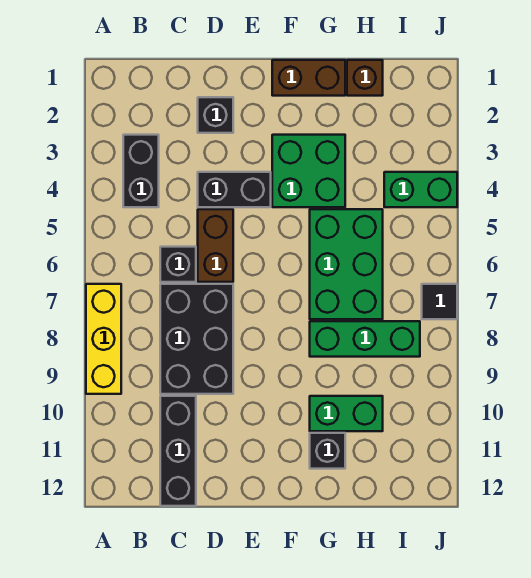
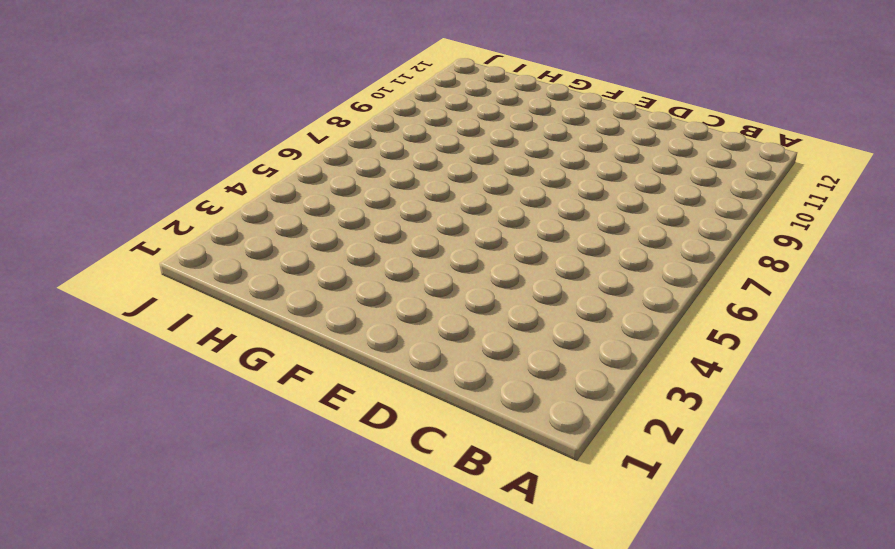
none -> yellow brick A7:A9 level 1
none -> black brick B3:B4 level 1
none -> black brick C6 level 1

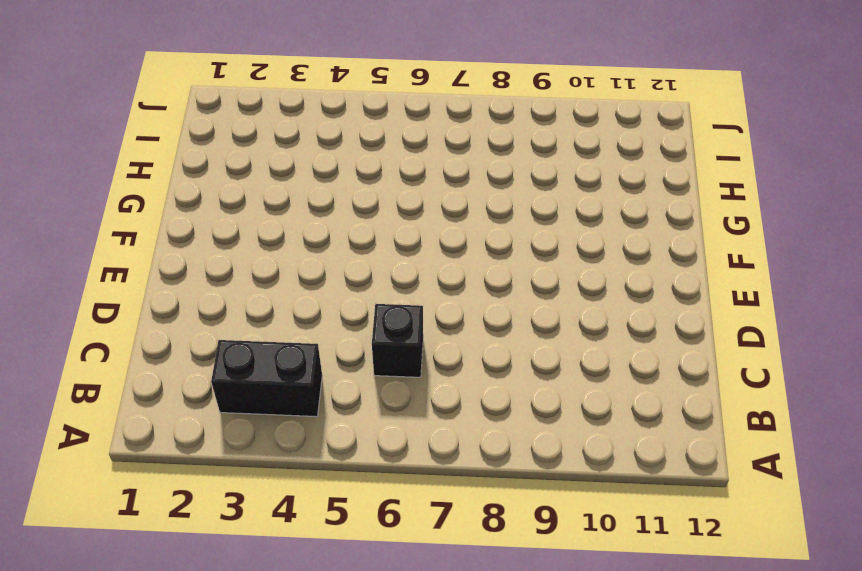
none -> yellow brick A7:A9 level 1
none -> black brick C7:D9 level 1
none -> black brick C10:C12 level 1

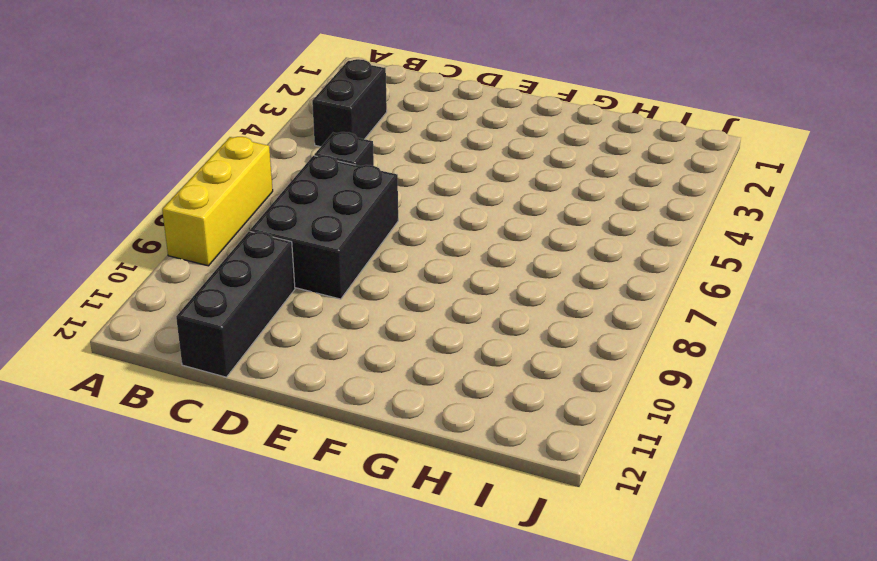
none -> black brick D2 level 1
none -> black brick D4:E4 level 1
none -> brown brick D5:D6 level 1

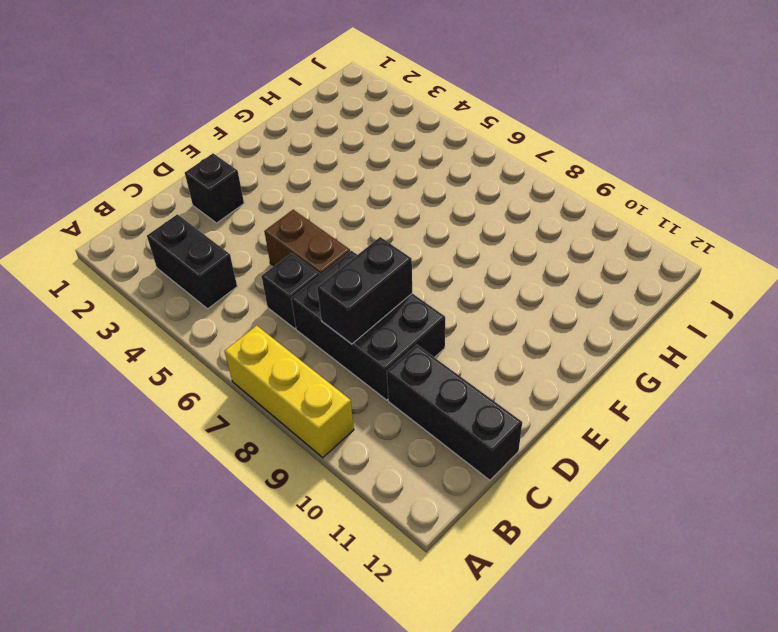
black brick C8:D8 level 2 -> black brick D4:E4 level 1
none -> brown brick F1:G1 level 1
none -> green brick F3:G4 level 1
none -> green brick G5:H7 level 1

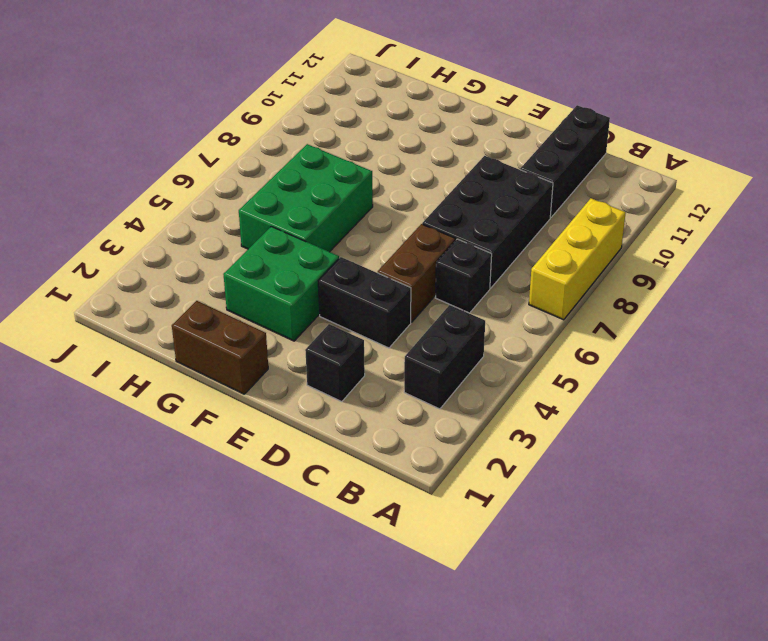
none -> green brick G8:I8 level 1
none -> green brick G10:H10 level 1
none -> black brick G11 level 1

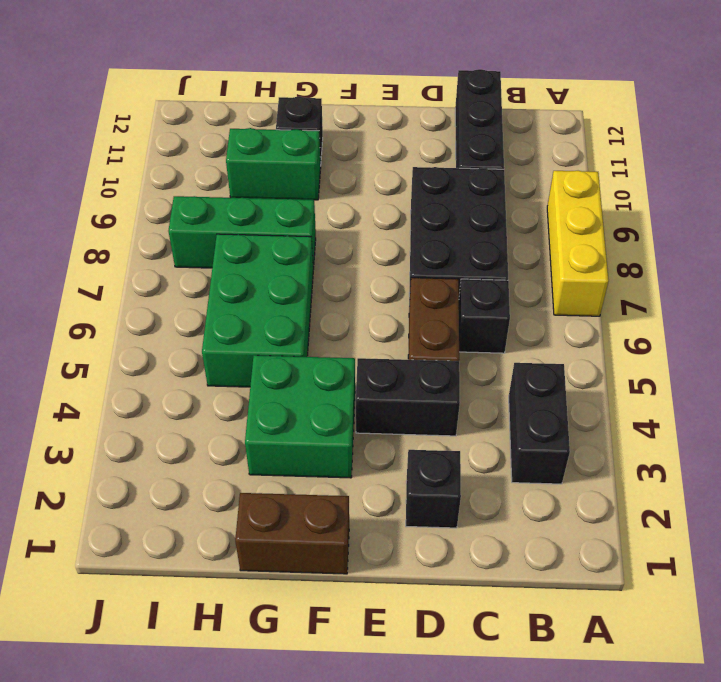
none -> brown brick H1 level 1
none -> green brick I4:J4 level 1
none -> black tile J7 level 1

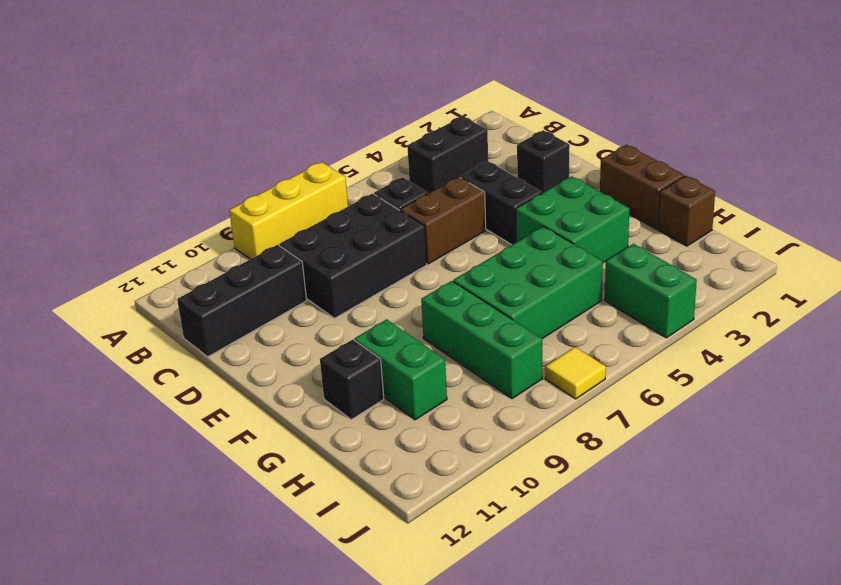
yellow tile J7 level 1 -> black tile J7 level 1

